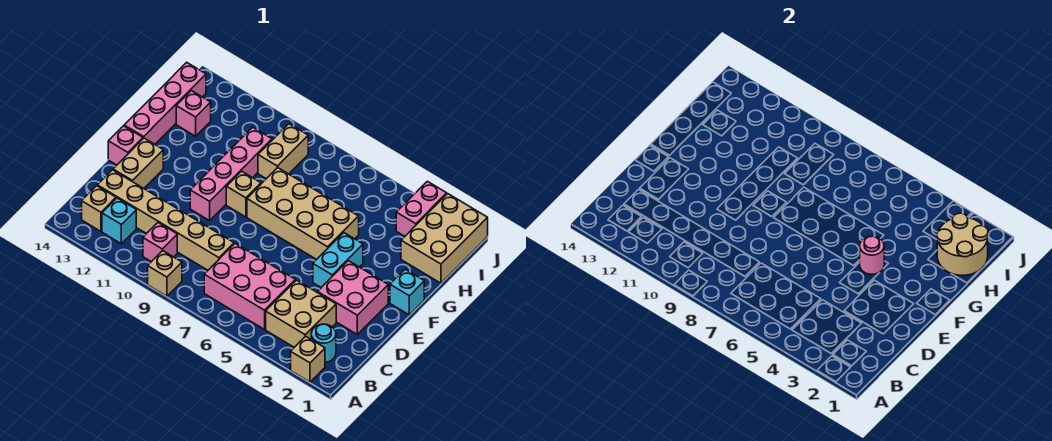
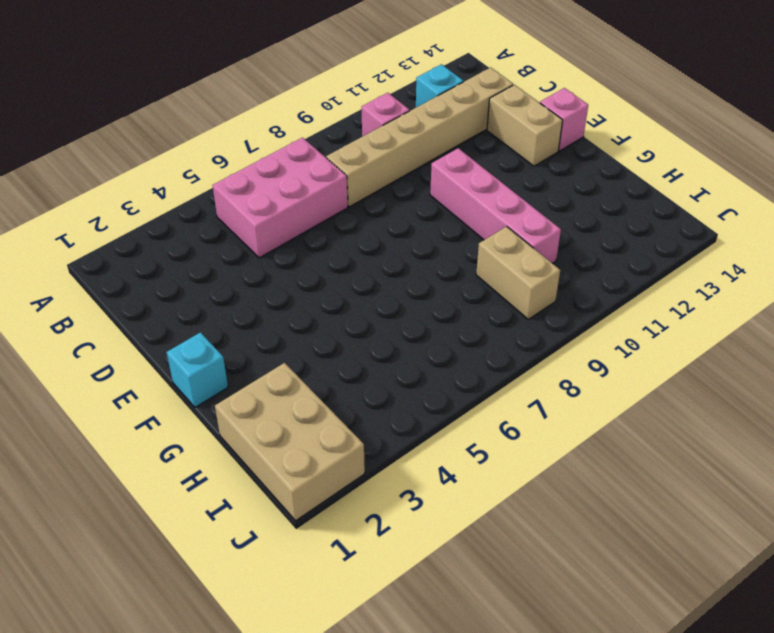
none -> tan brick A2 level 1
none -> tan brick A9 level 1
none -> cyan round brick B2 level 1

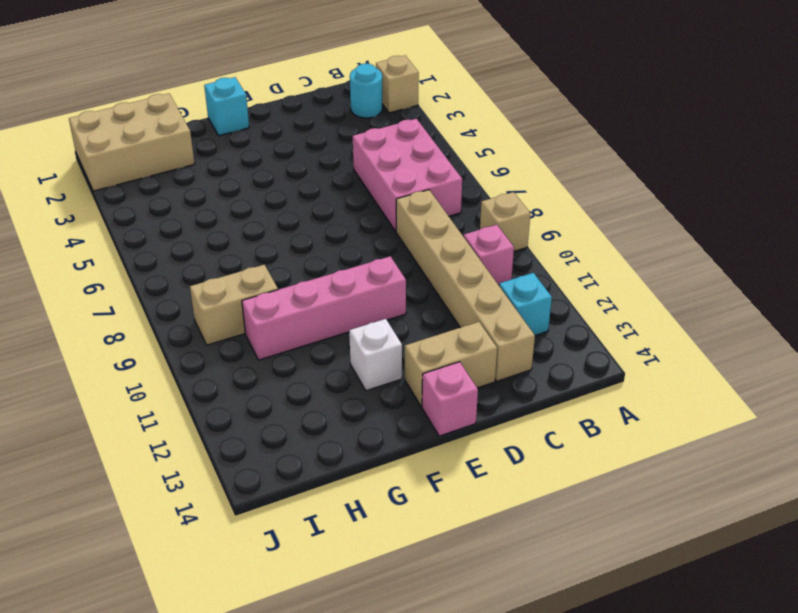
white brick F12 level 1 -> none
none -> tan brick B3:C4 level 1
none -> tan brick B13 level 1
none -> pink brick D2:E3 level 1

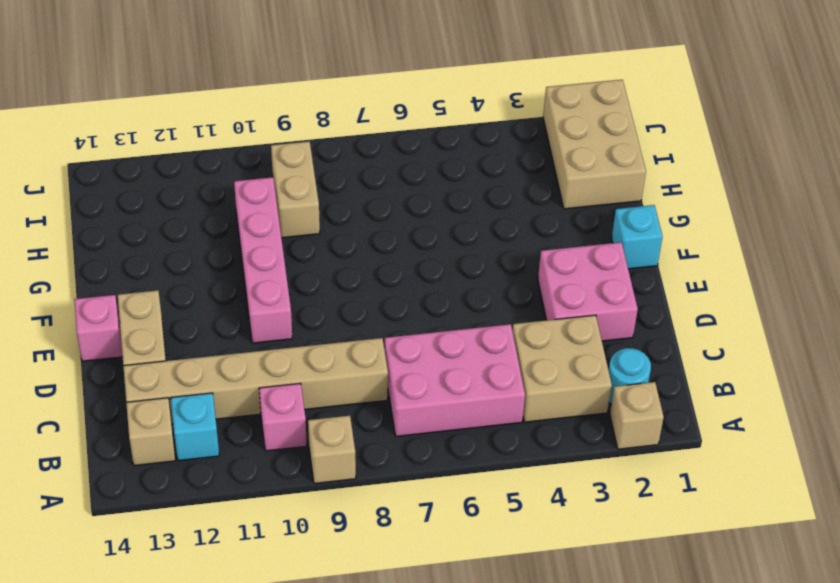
none -> cyan brick E4:F4 level 1
none -> tan brick F5:G8 level 1
none -> tan brick F9 level 1

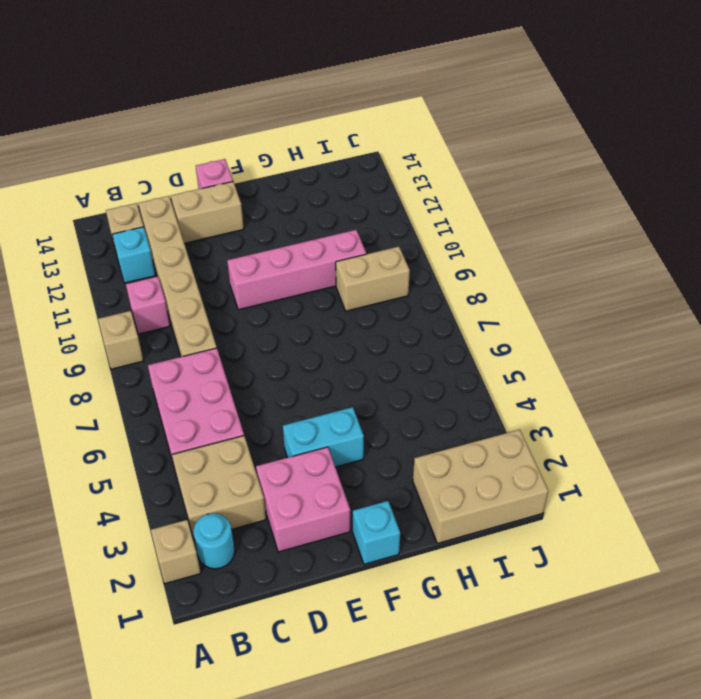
none -> tan brick F5:G8 level 1
none -> tan brick F9 level 1
none -> pink brick F14:I14 level 1

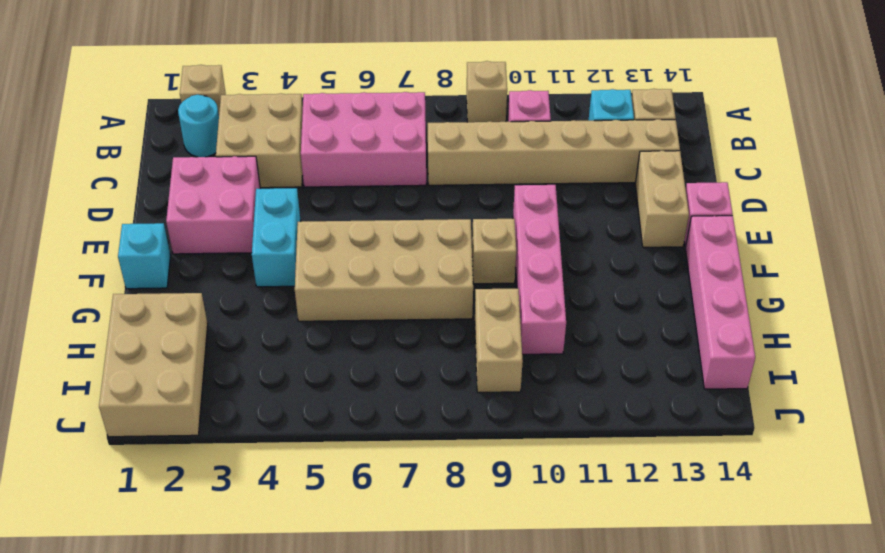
none -> pink brick H13 level 1
none -> pink brick I3:J3 level 1
none -> pink round brick F4 level 2

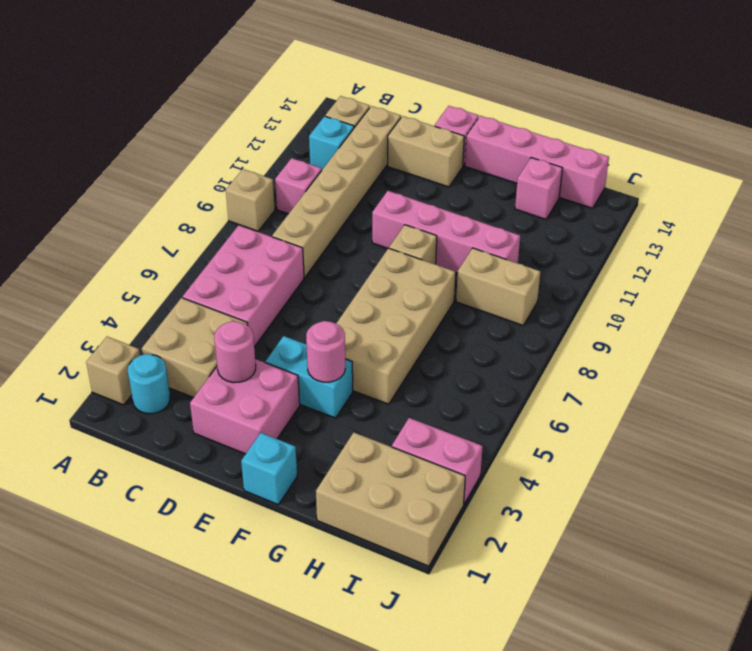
pink round brick D3 level 2 -> none
none -> tan round brick H1:I2 level 2

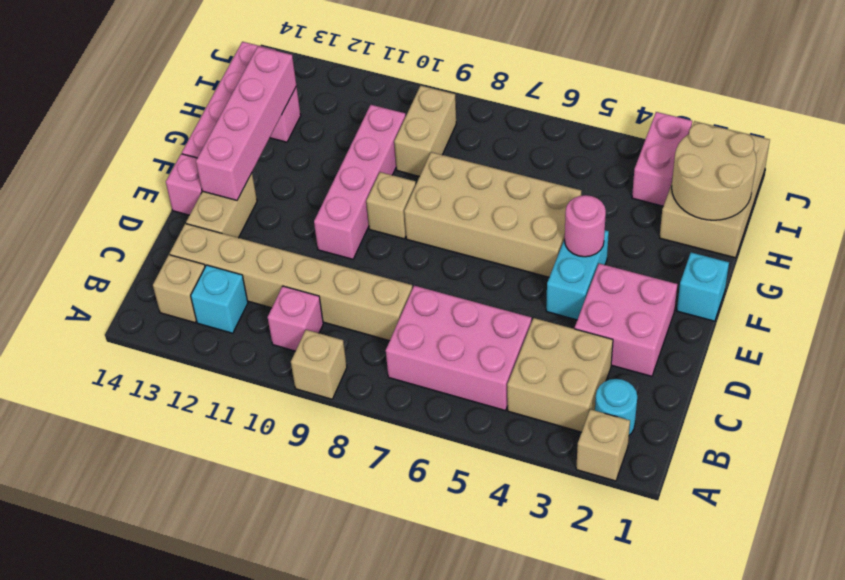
pink brick E13:H13 level 2 -> none

